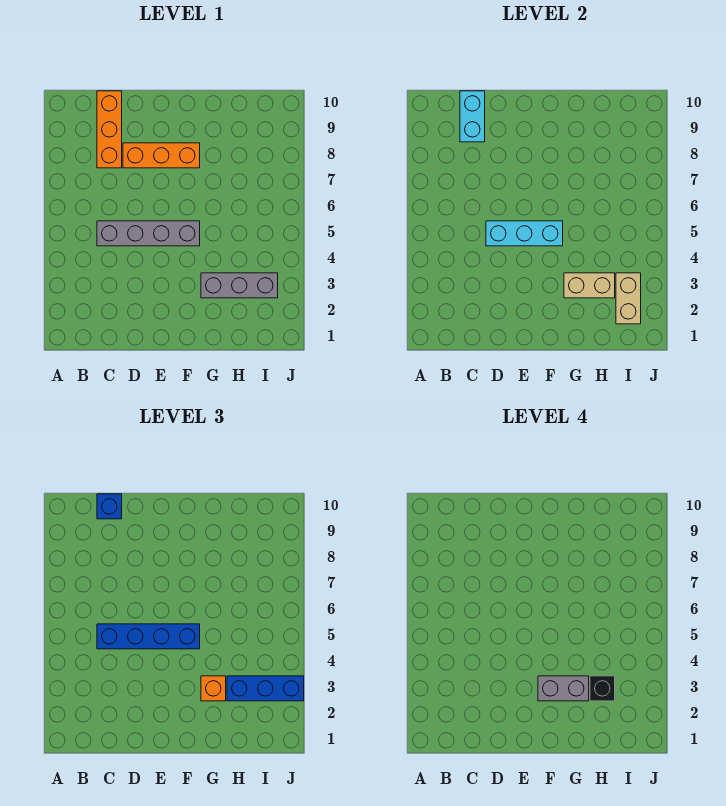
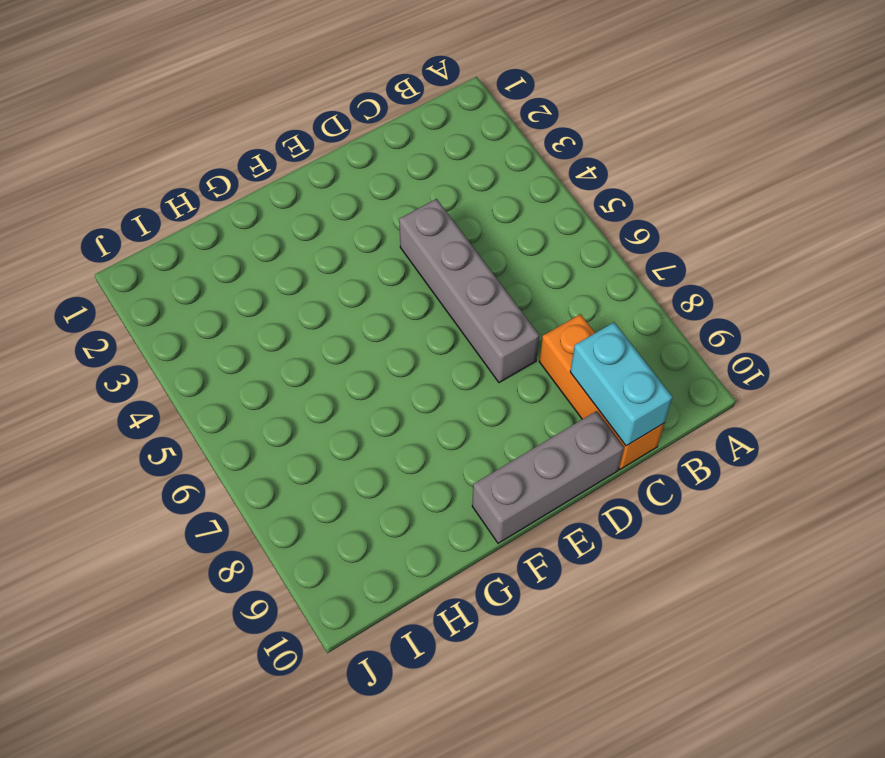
grey brick D4:D7 level 1 -> grey brick C5:F5 level 1
grey brick D10:F10 level 1 -> grey brick G3:I3 level 1
none -> orange brick D8:F8 level 1
none -> cyan brick D5:F5 level 2
none -> tan brick G3:H3 level 2

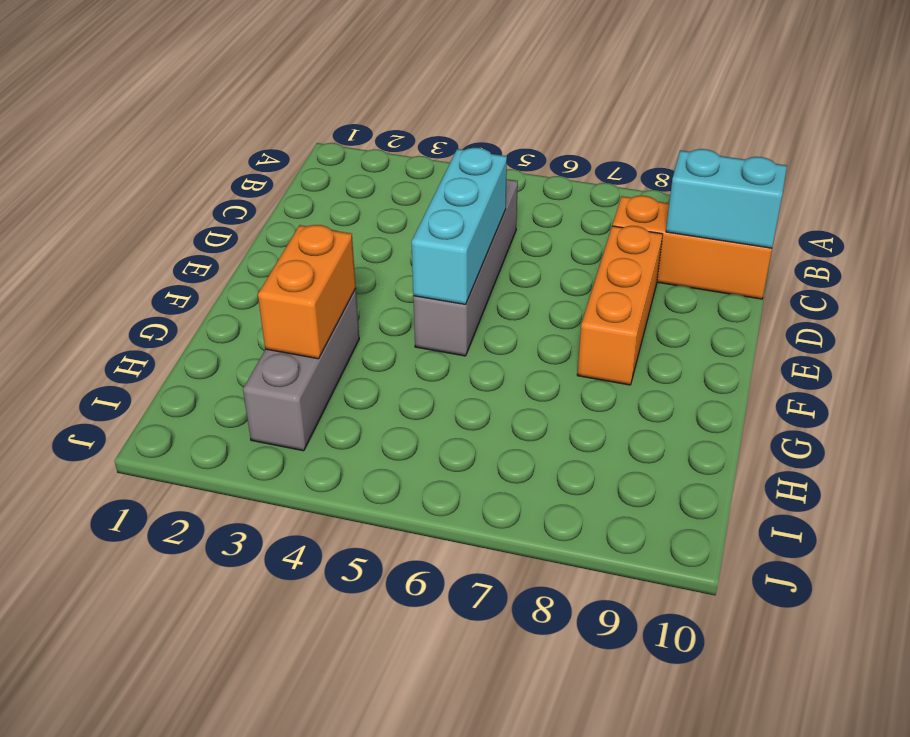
orange brick G3:H3 level 2 -> tan brick G3:H3 level 2
none -> tan brick I2:I3 level 2
none -> blue brick C5:F5 level 3
none -> blue brick C10 level 3

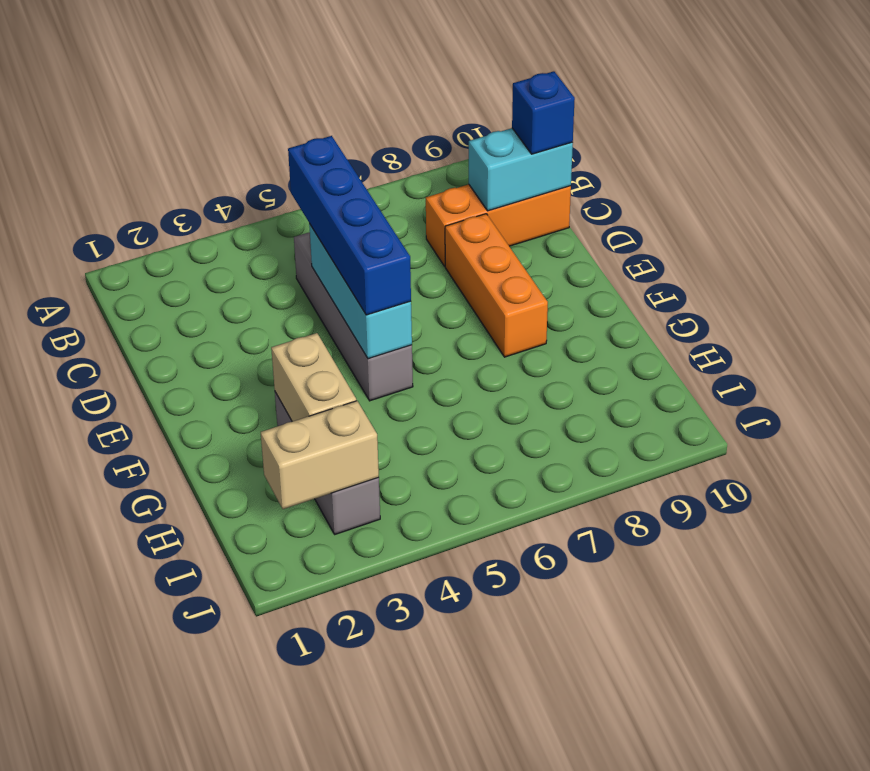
none -> orange brick G3 level 3
none -> blue brick H3:J3 level 3
none -> grey brick F3:G3 level 4

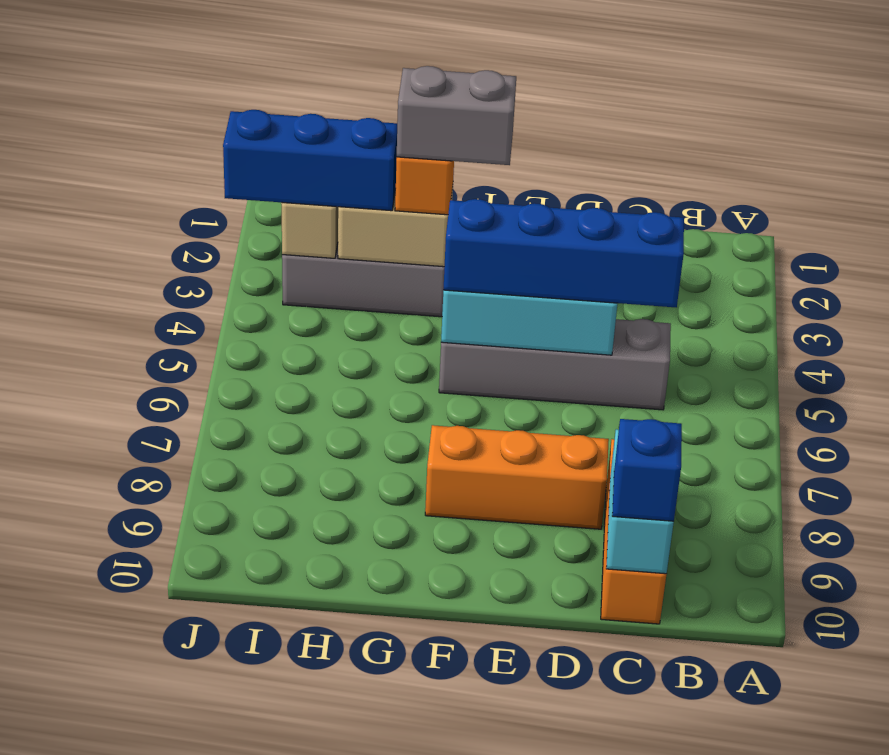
none -> black brick H3 level 4

